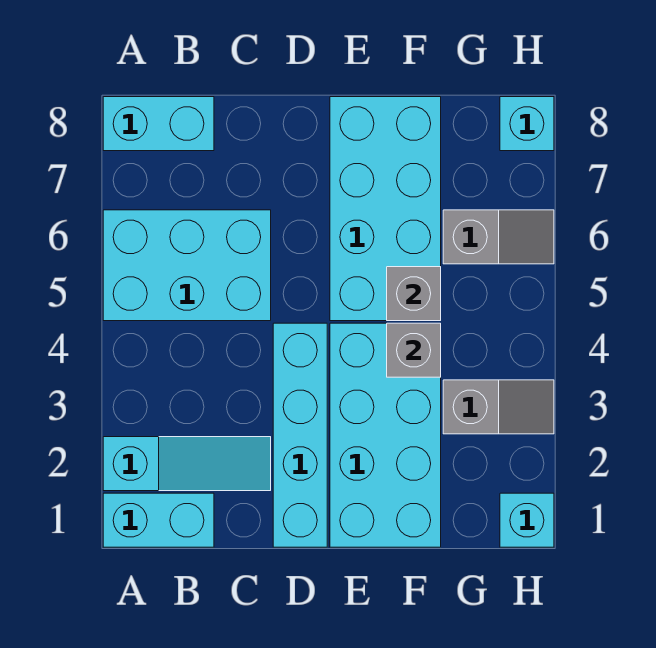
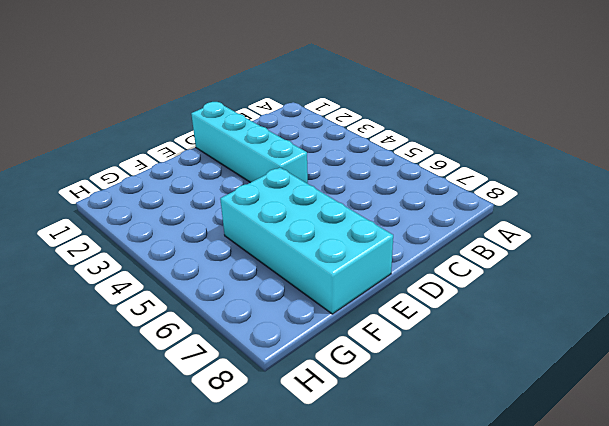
none -> cyan brick A1:B1 level 1
none -> cyan slope A2:C2 level 1 top A
none -> cyan brick A5:C6 level 1

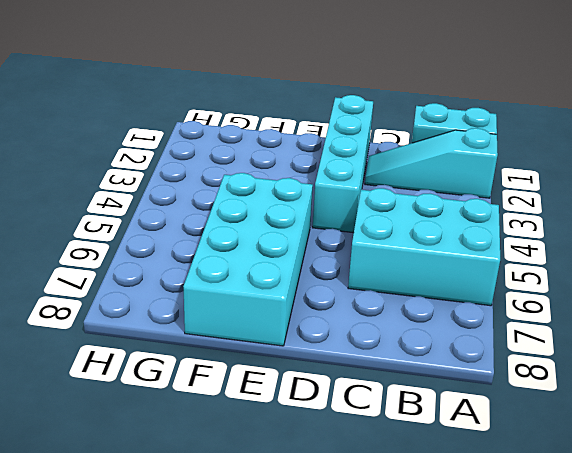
none -> cyan brick A8:B8 level 1
none -> cyan brick E1:F4 level 1
none -> grey slope G3:H3 level 1 top G

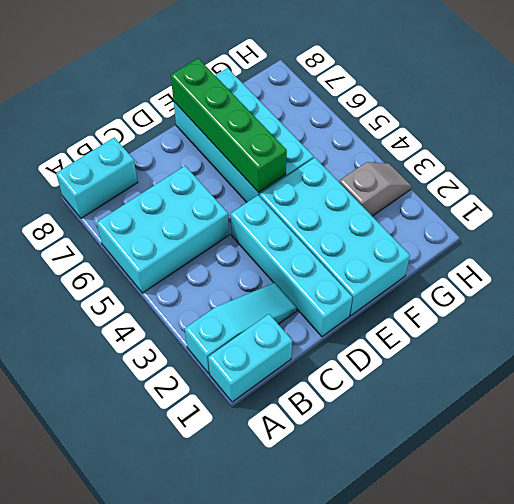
green brick E5:E8 level 2 -> none
none -> grey slope G6:H6 level 1 top G
none -> cyan brick H1 level 1
none -> cyan brick H8 level 1

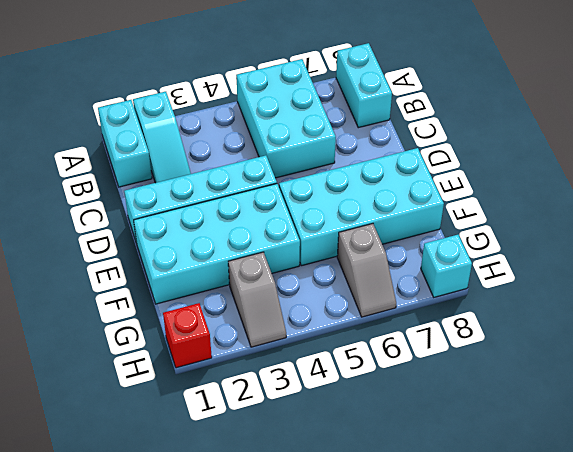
red brick H1 level 1 -> cyan brick H1 level 1
none -> grey brick F4 level 2
none -> grey brick F5 level 2

